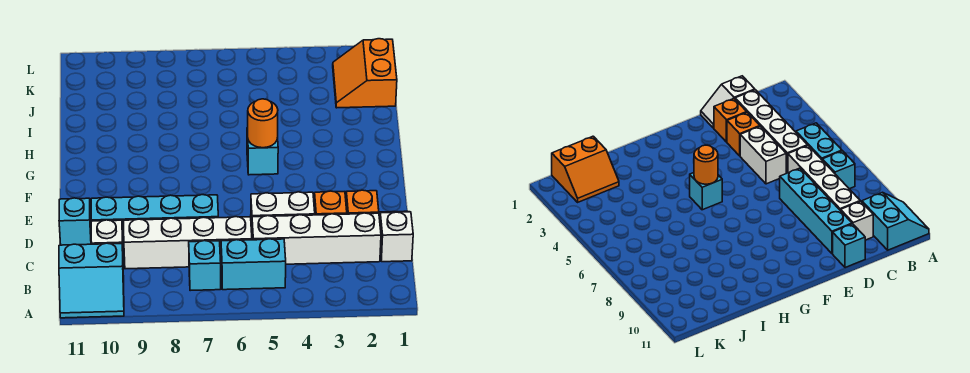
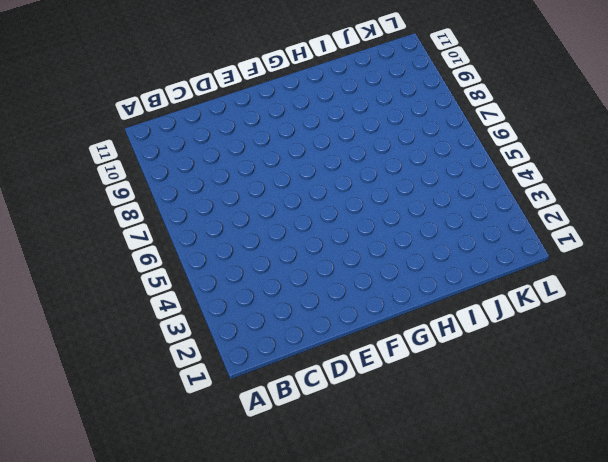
none -> cyan slope A10:B11 level 1 top B
none -> cyan brick B5:B6 level 1
none -> cyan brick B7 level 1

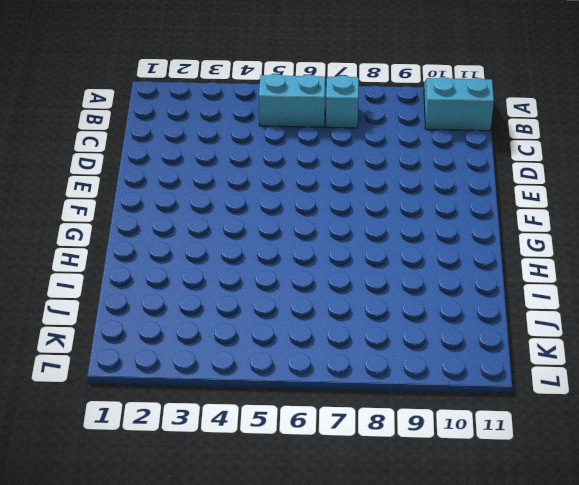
none -> white slope C1:D1 level 1 top C
none -> white brick C2:C5 level 1
none -> white brick C6:C9 level 1

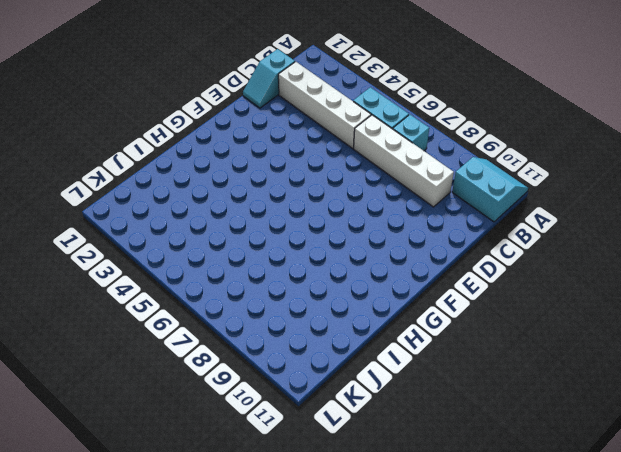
cyan slope C1:D1 level 1 top C -> white slope C1:D1 level 1 top C
none -> white brick C10 level 1
none -> orange brick D2 level 1
none -> orange brick D3 level 1

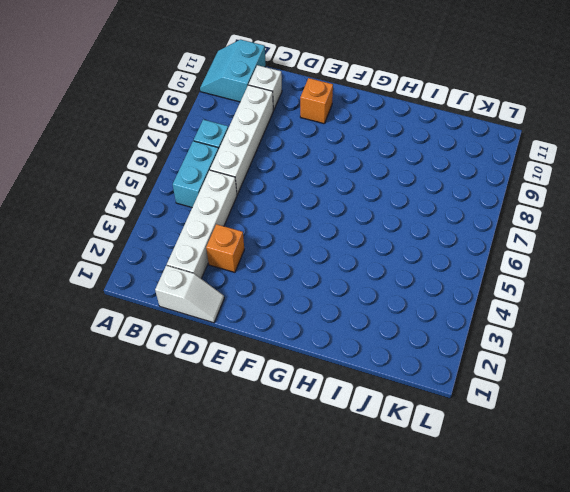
orange brick E10 level 1 -> orange brick D2 level 1
none -> white brick D4:D5 level 1
none -> cyan brick D7:D10 level 1
none -> cyan brick D11 level 1

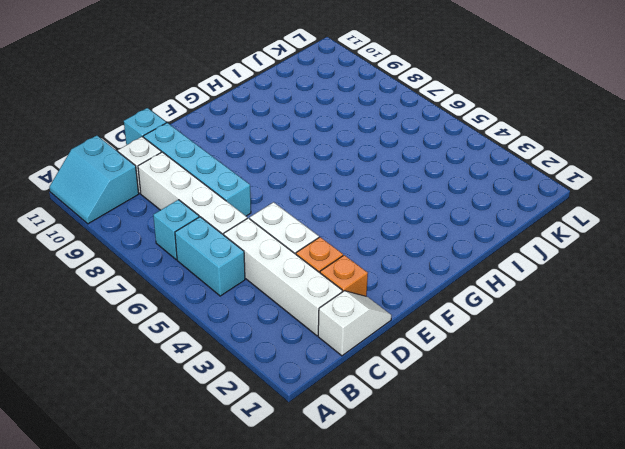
none -> cyan brick G5 level 1
none -> orange slope J1:K2 level 1 top 1
none -> orange round brick G5 level 2

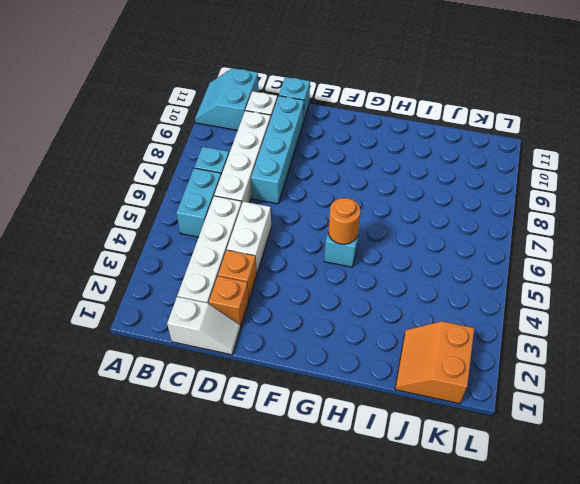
orange slope J1:K2 level 1 top K -> orange slope J1:K2 level 1 top 1

